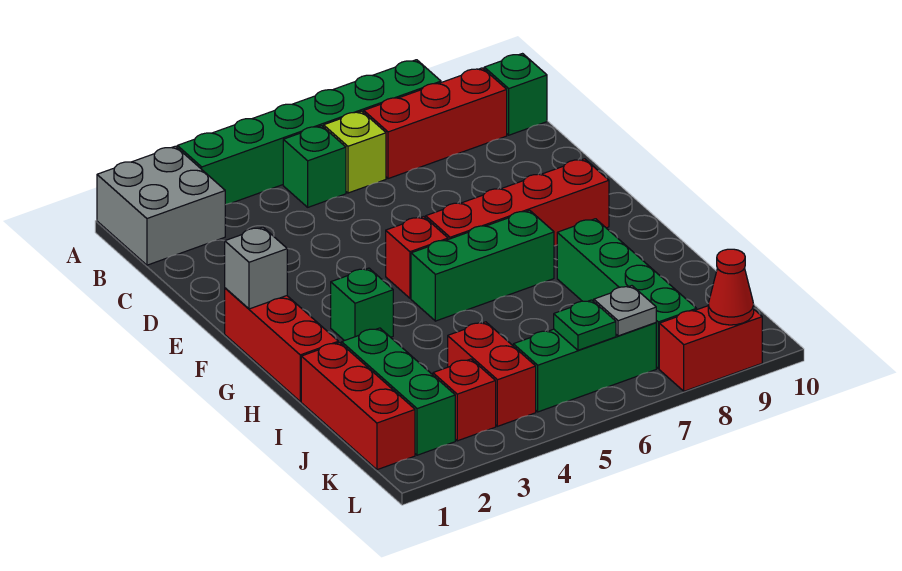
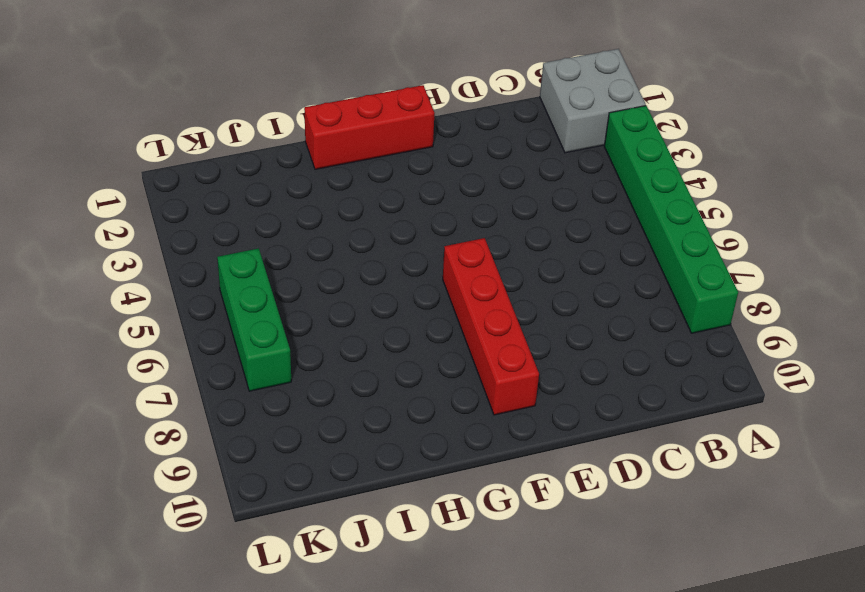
none -> green brick B5 level 1
none -> lime brick B6 level 1
none -> red brick B7:B9 level 1

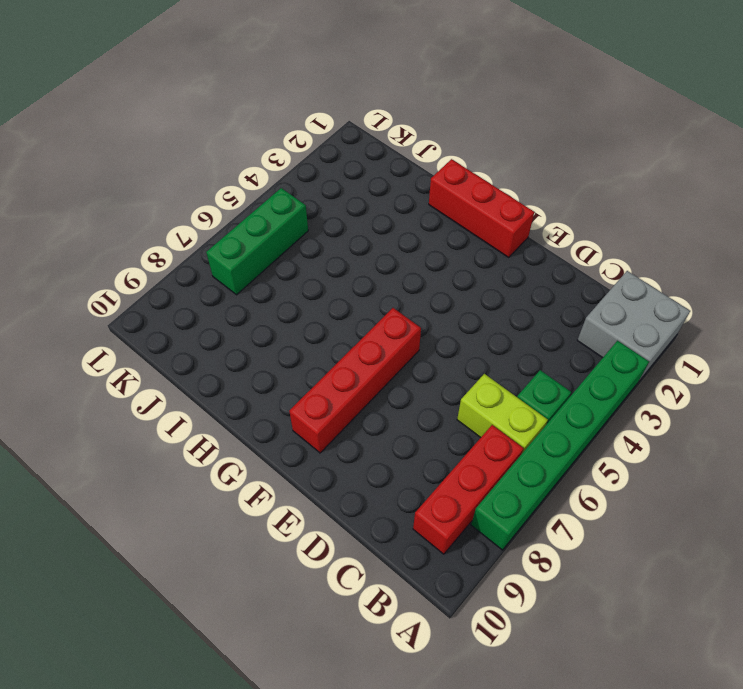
lime brick B6:C6 level 1 -> lime brick B6 level 1
none -> green brick B10 level 1
none -> red brick F5 level 1
none -> green brick G3 level 1

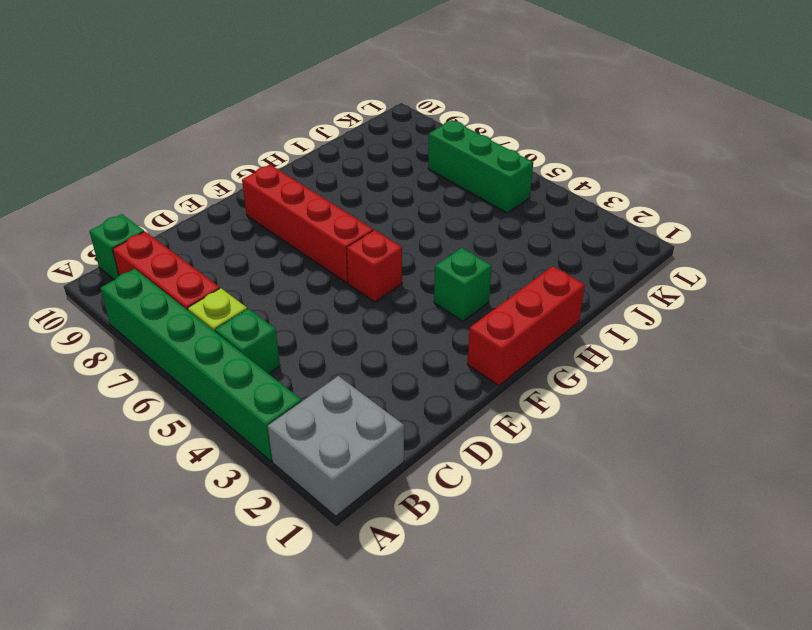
none -> green brick G5:G7 level 1
none -> green brick H8:K8 level 1
none -> red brick I1:K1 level 1

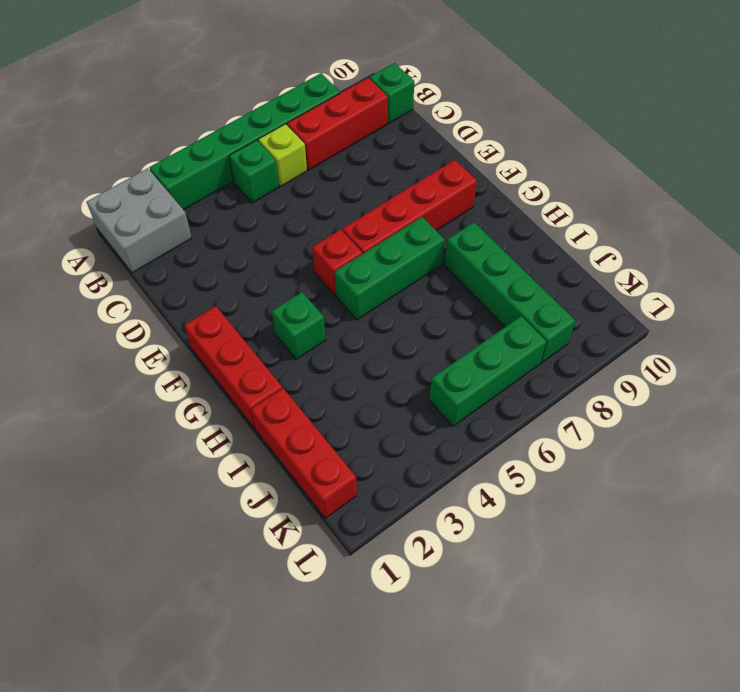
none -> green brick I2:K2 level 1
none -> red brick J4:K4 level 1
none -> red brick K3 level 1

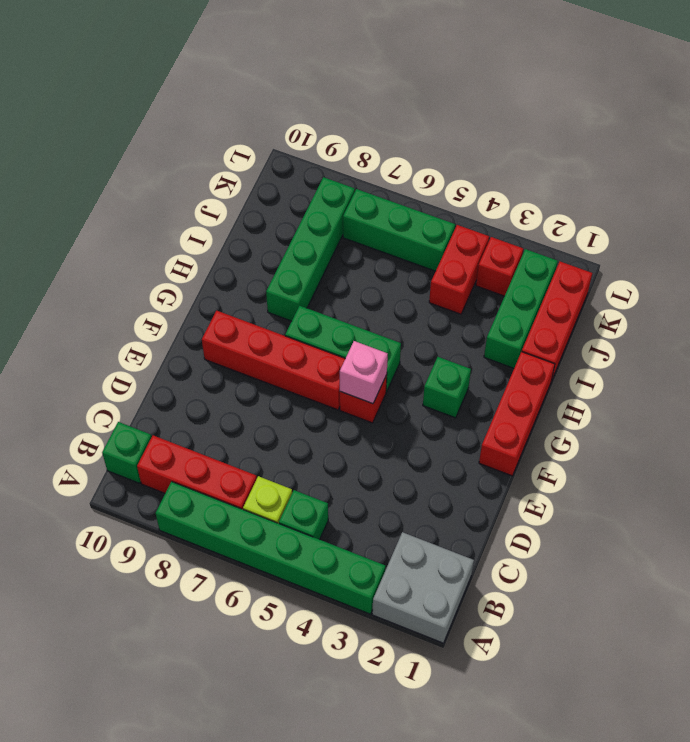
pink brick F5 level 2 -> none
none -> red brick L8:L9 level 1
none -> grey brick F1 level 2
none -> green plate K6 level 2

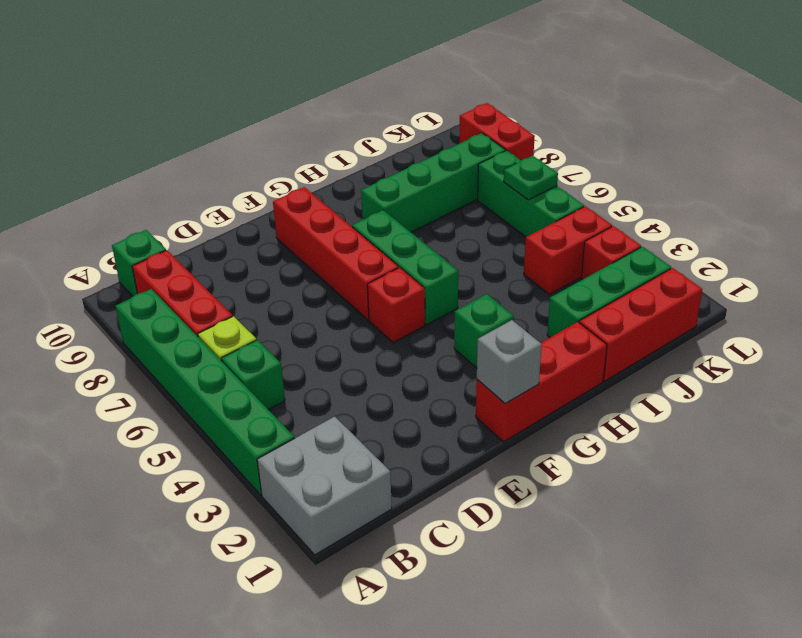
none -> grey plate K7 level 2
none -> red cone L9 level 2

